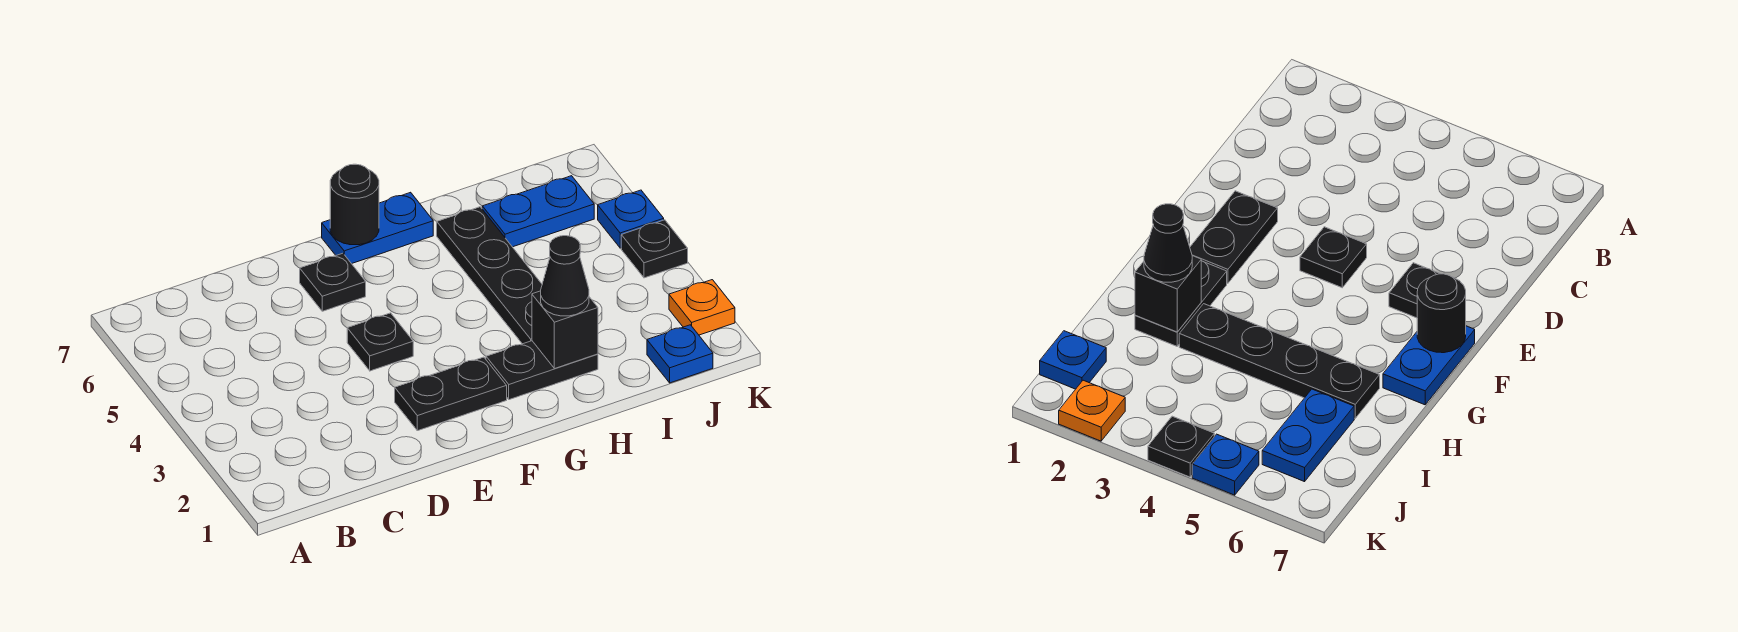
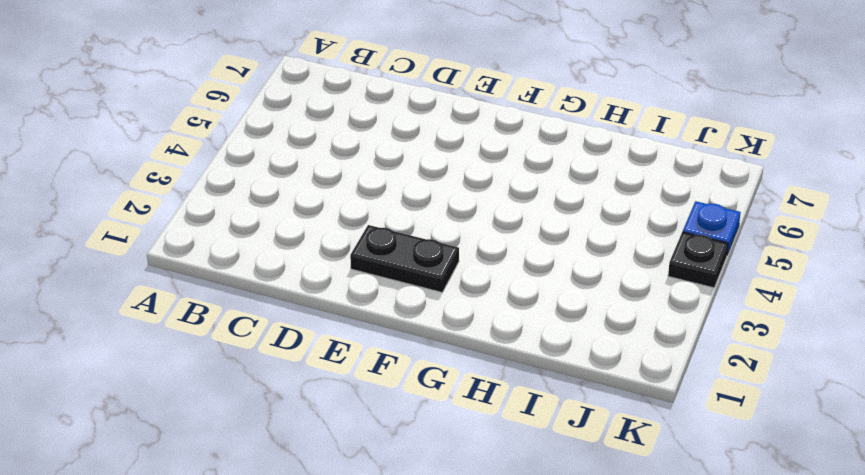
none -> black plate E4 level 1
none -> black plate E6 level 1
none -> blue plate F7:G7 level 1

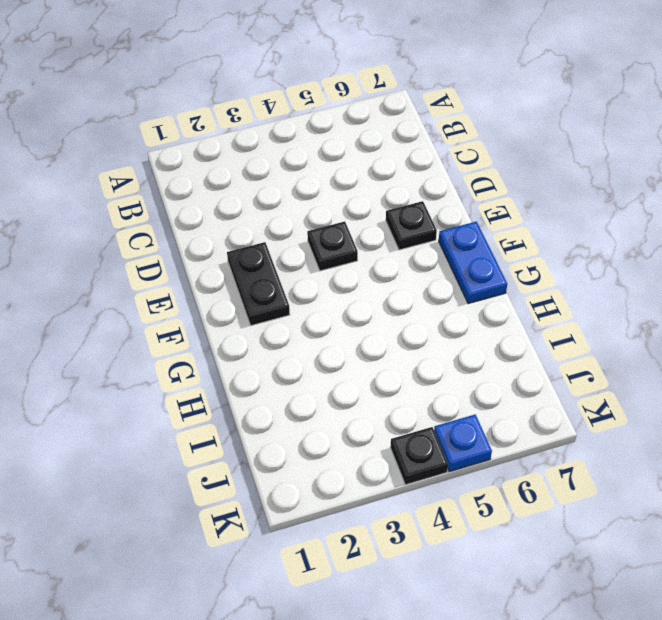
none -> black plate G2:H2 level 1
none -> black plate H3:H6 level 1
none -> blue plate I6:J6 level 1

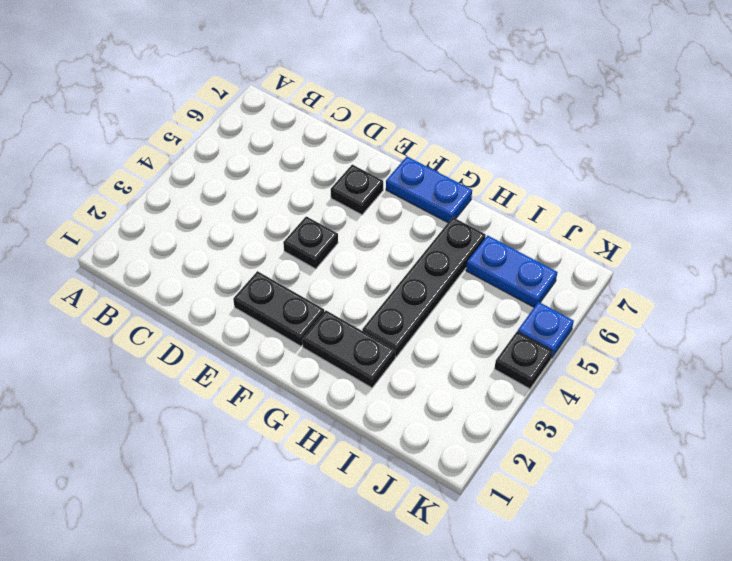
none -> blue plate J1 level 1
none -> orange plate K2 level 1
none -> black round brick F7 level 2

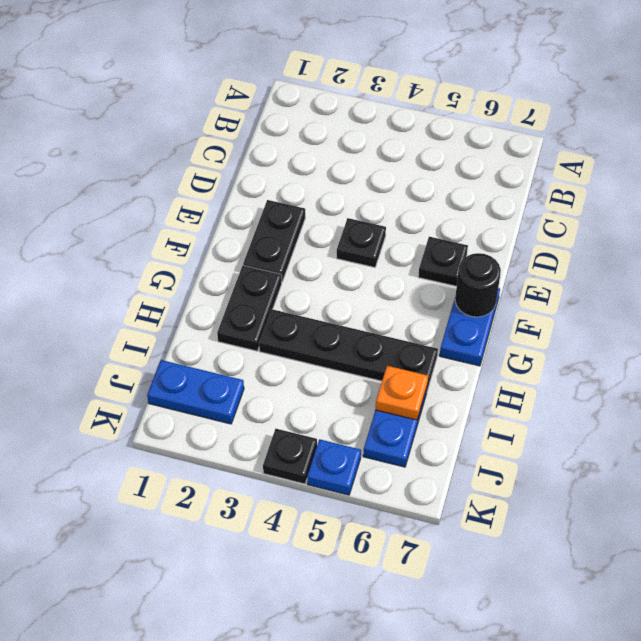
orange plate I6 level 2 -> orange plate K2 level 1
blue plate J1:J2 level 1 -> blue plate J1 level 1
none -> black brick H2 level 2
none -> black cone H2 level 3

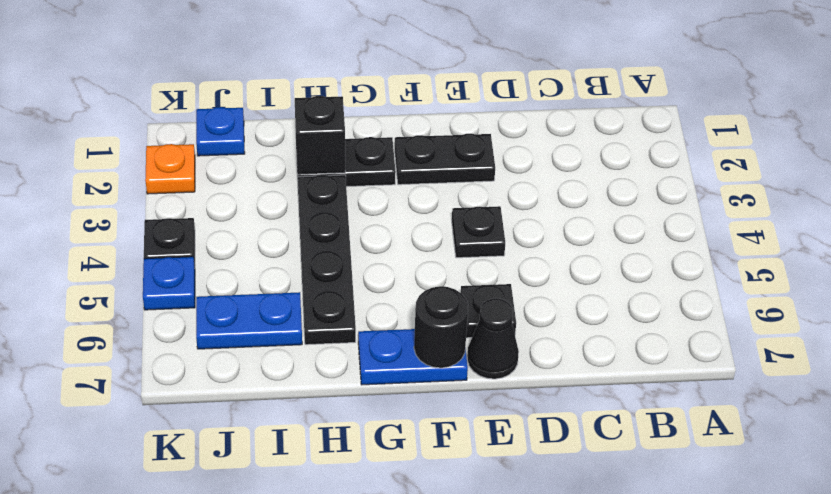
black cone E7 level 1 -> black cone H2 level 3

